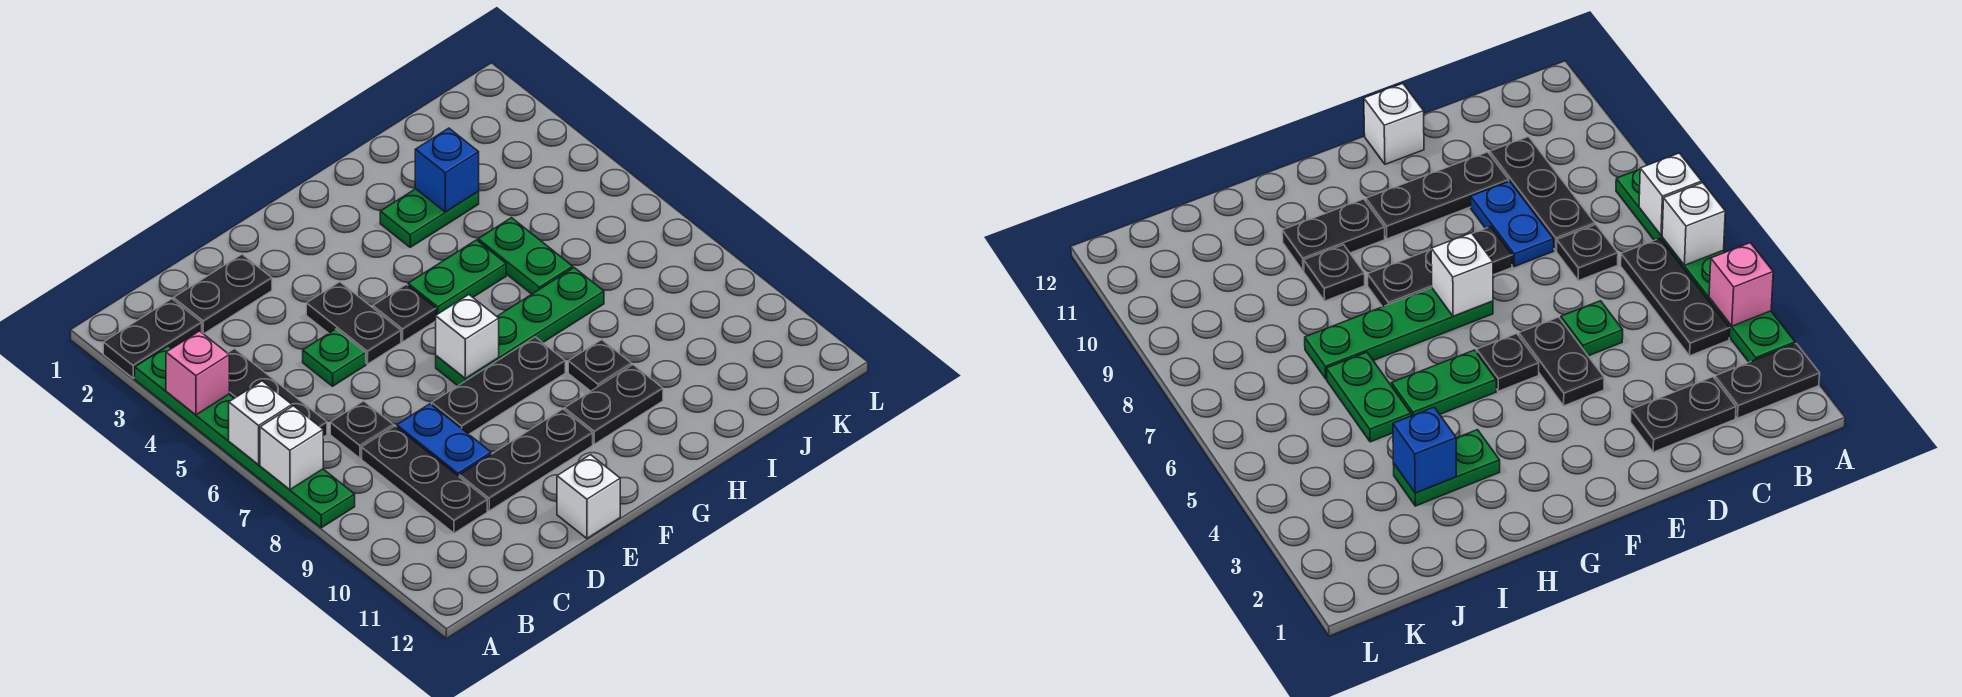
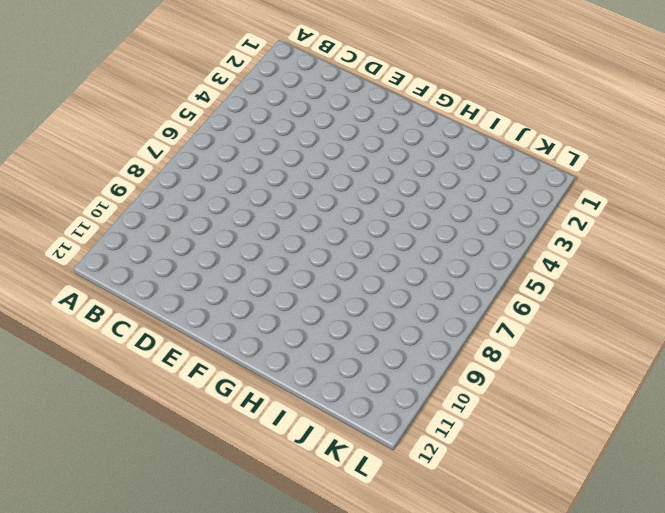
none -> black plate A2:B2 level 1
none -> green plate A3:A8 level 1
none -> black plate B4:B6 level 1

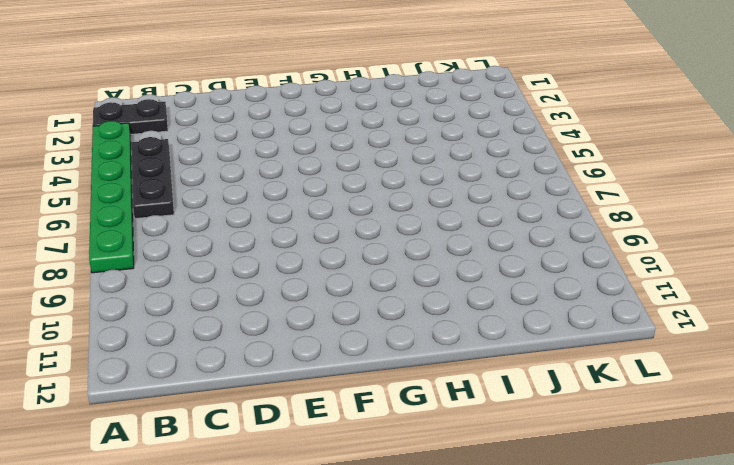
none -> black plate C2:D2 level 1
none -> black plate C7 level 1
none -> black plate C8:C10 level 1

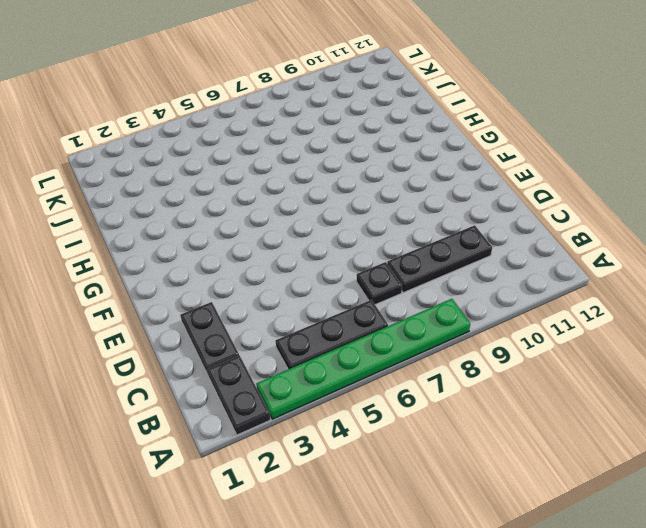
none -> green plate D5 level 1
none -> blue plate D8:D9 level 1
none -> black plate D10:F10 level 1

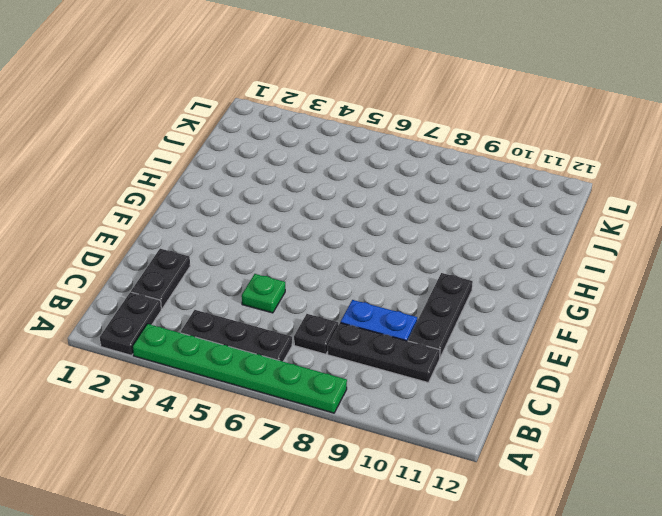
none -> black plate E4:E5 level 1
none -> black plate E8:G8 level 1
none -> white brick E12 level 1

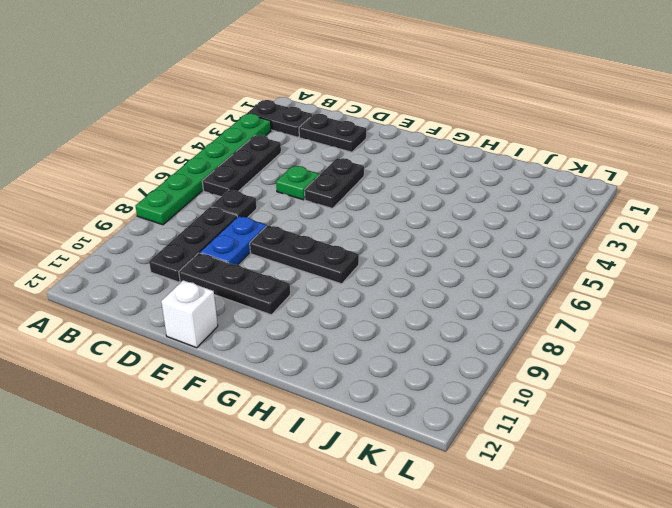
none -> black plate F5 level 1
none -> green plate F7:I7 level 1
none -> green plate G5:H5 level 1

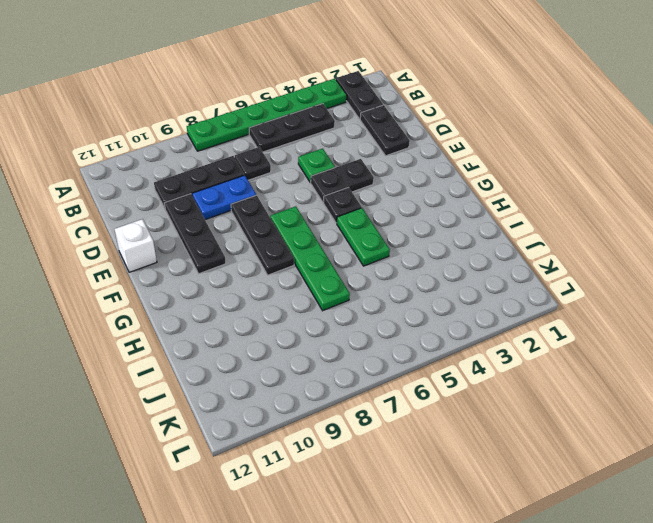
none -> black plate G10:H10 level 1
none -> green plate H3:I3 level 1
none -> black plate H9 level 1

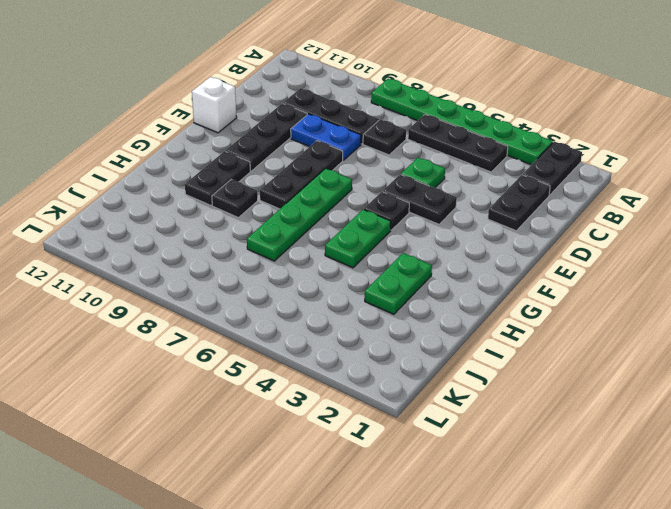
none -> green plate I5:I6 level 1
none -> pink brick A4 level 2
none -> white brick A6 level 2

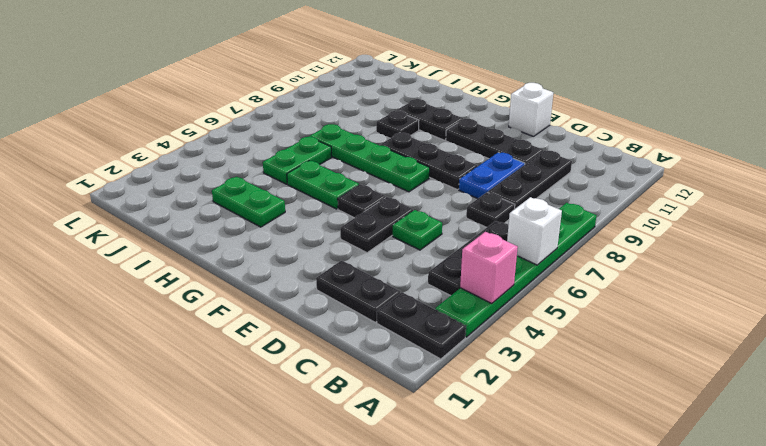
none -> white brick A7 level 2
none -> white brick F7 level 2
none -> blue brick I3 level 2

